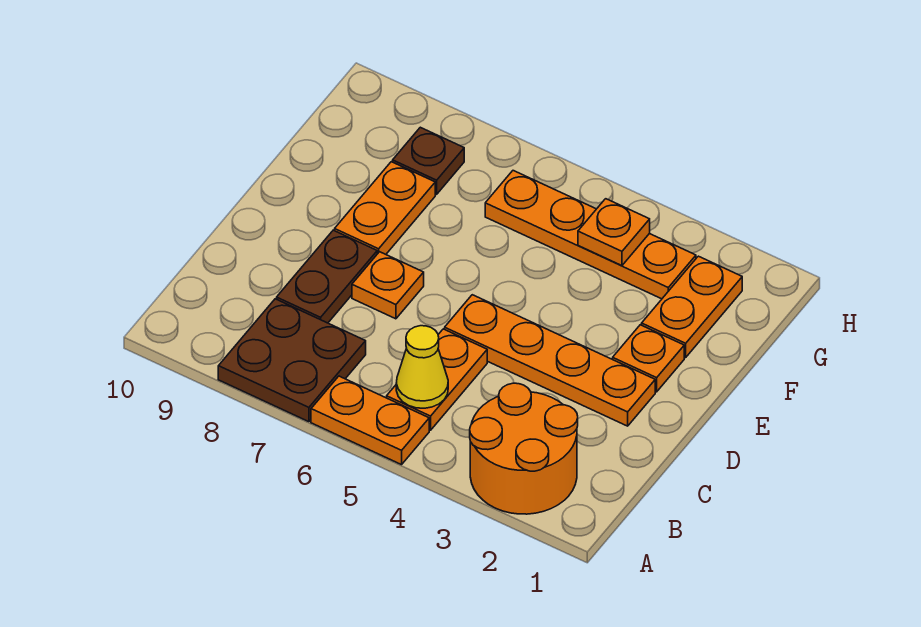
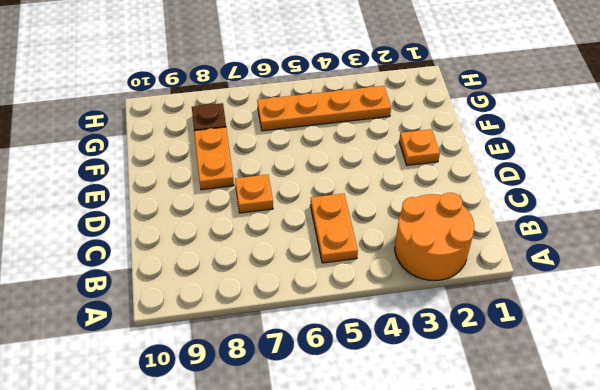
none -> orange plate A5:A6 level 1
none -> brown plate A7:B8 level 1
none -> brown plate C8:D8 level 1

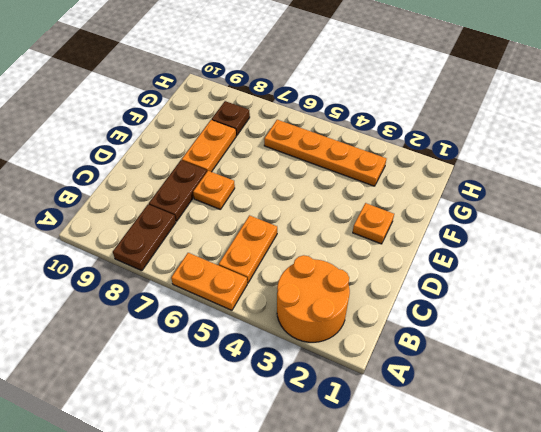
brown plate A8:B8 level 1 -> brown plate A7:B8 level 1
none -> orange plate D2:D5 level 1
none -> orange plate F2:G2 level 1
none -> yellow cone B5 level 2

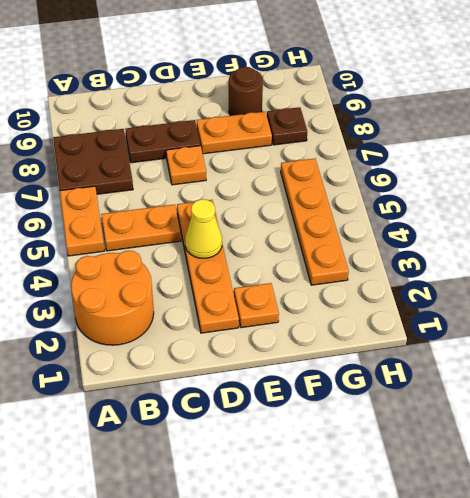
yellow cone D4 level 2 -> yellow cone B5 level 2
brown round brick F9 level 1 -> none
none -> orange plate F2:G2 level 1
none -> orange plate G4 level 2

